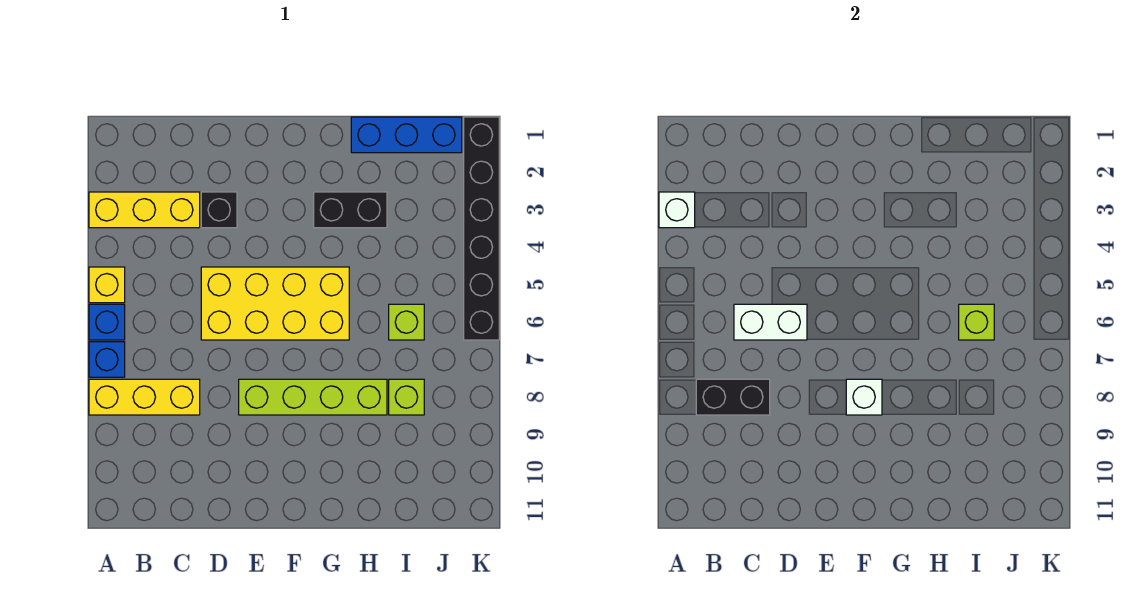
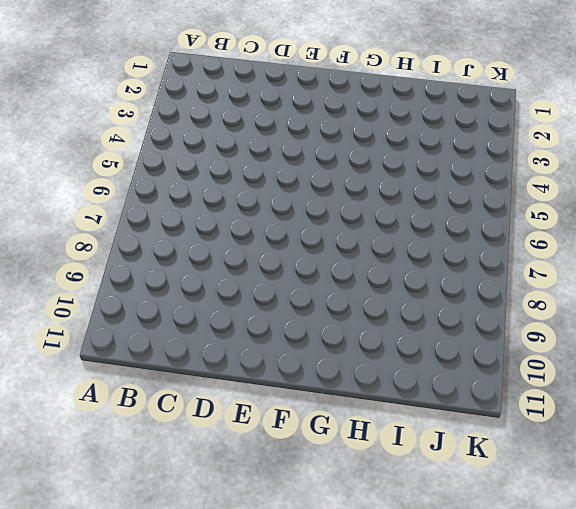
none -> yellow brick A3:C3 level 1
none -> yellow brick A5 level 1
none -> blue brick A6 level 1

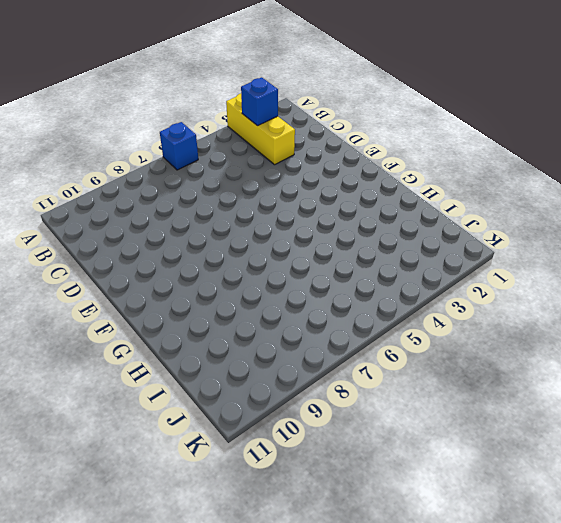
blue brick B3 level 2 -> blue brick A7 level 1
none -> yellow brick A5 level 1
none -> yellow brick A8:C8 level 1
none -> black brick D3 level 1

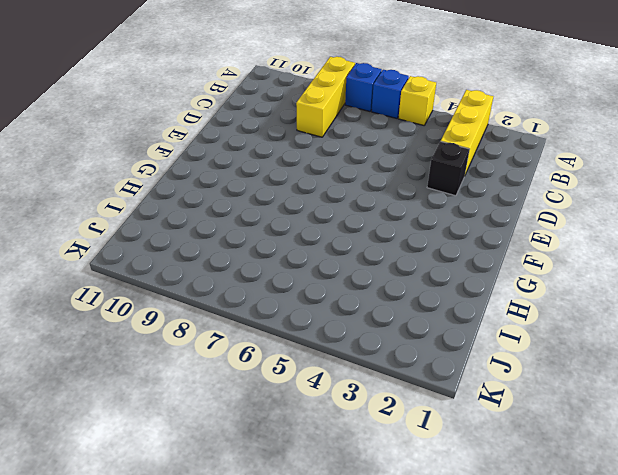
none -> yellow brick D5:G6 level 1
none -> lime brick E8:H8 level 1
none -> black brick G3:H3 level 1

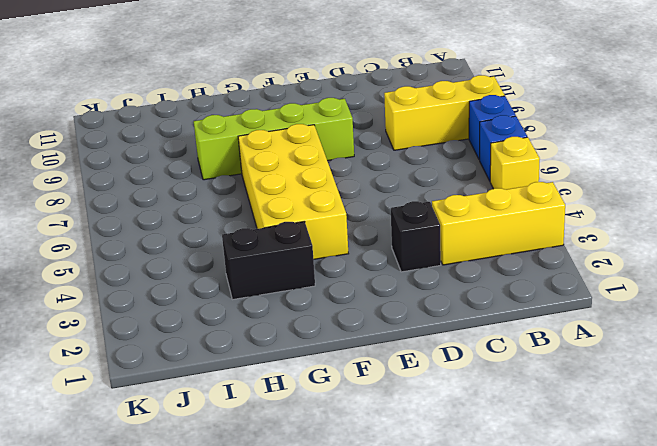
yellow brick F4:G7 level 1 -> yellow brick D5:G6 level 1
none -> blue brick H1:J1 level 1
none -> lime brick I6 level 1
none -> lime brick I8 level 1

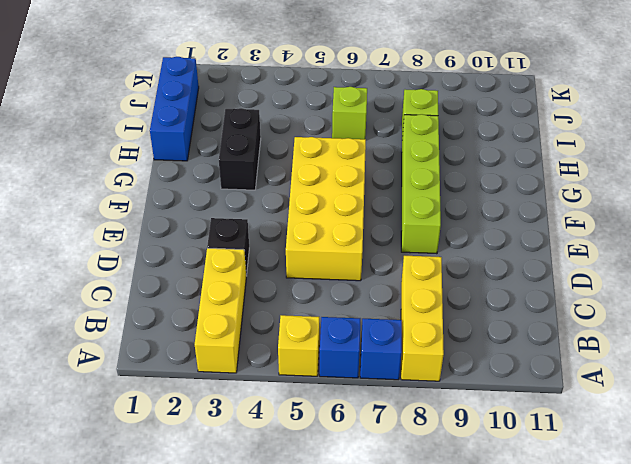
none -> black brick K1:K6 level 1
none -> white brick A3 level 2
none -> black brick B8:C8 level 2

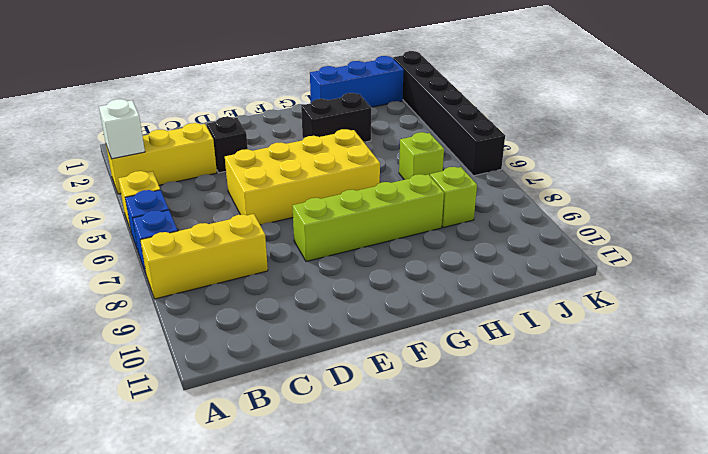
none -> black brick B8:C8 level 2
none -> white brick C6:D6 level 2
none -> white brick F8 level 2

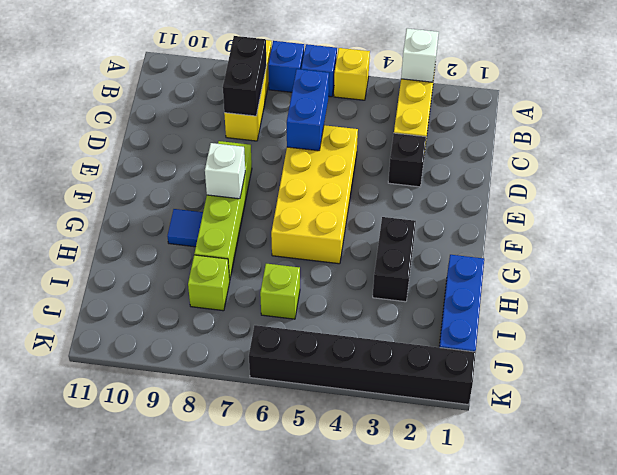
blue brick C6:D6 level 2 -> white brick C6:D6 level 2
blue tile G9 level 1 -> none
none -> lime brick I6 level 2

